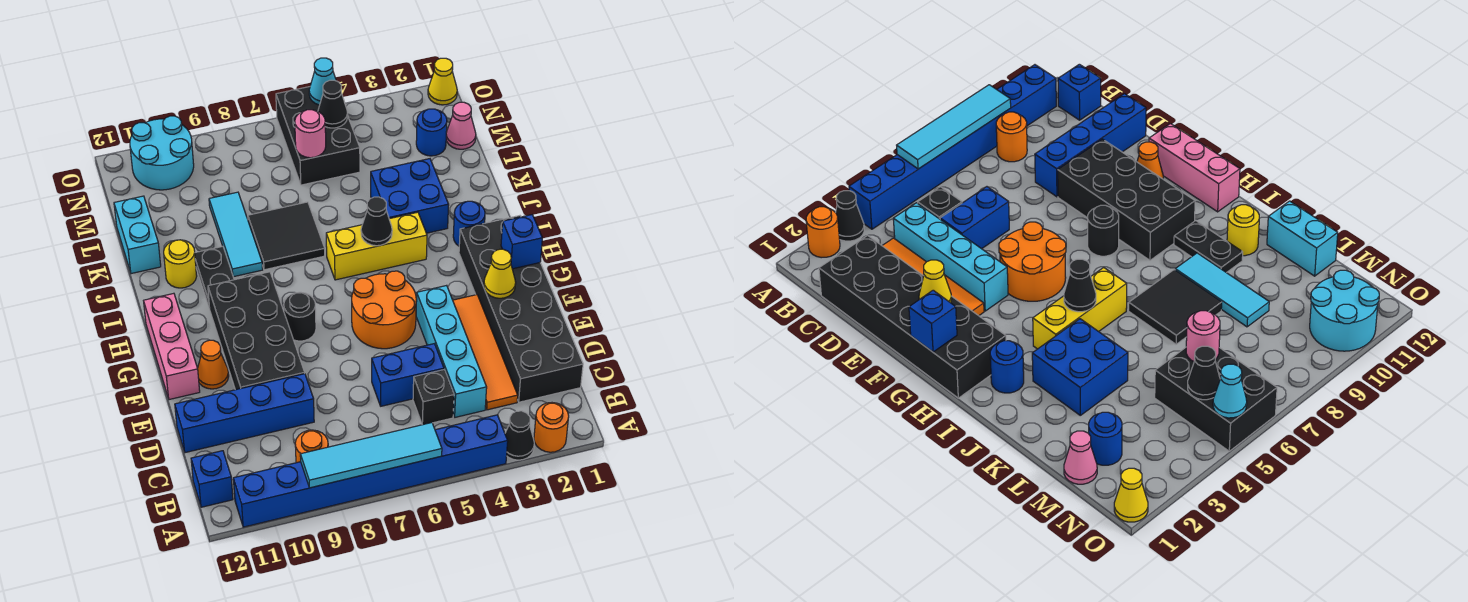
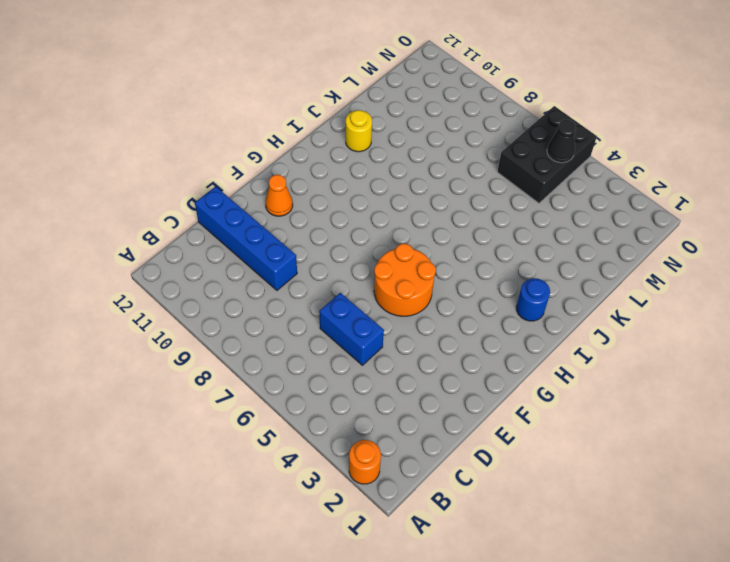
none -> black cone A3 level 1
none -> blue brick A4:A11 level 1
none -> orange round brick B9 level 1
none -> blue brick B12 level 1

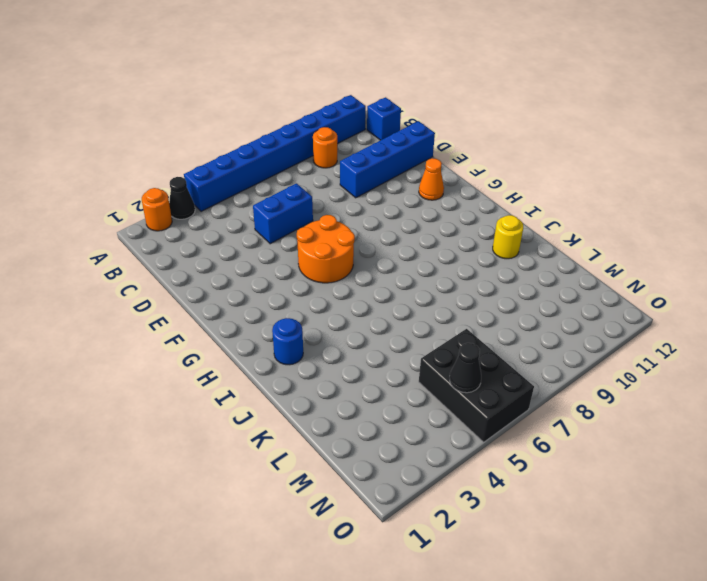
none -> black brick C1:H2 level 1
none -> orange tile C3:F3 level 1
none -> cyan brick C4:F4 level 1
none -> black brick C5 level 1

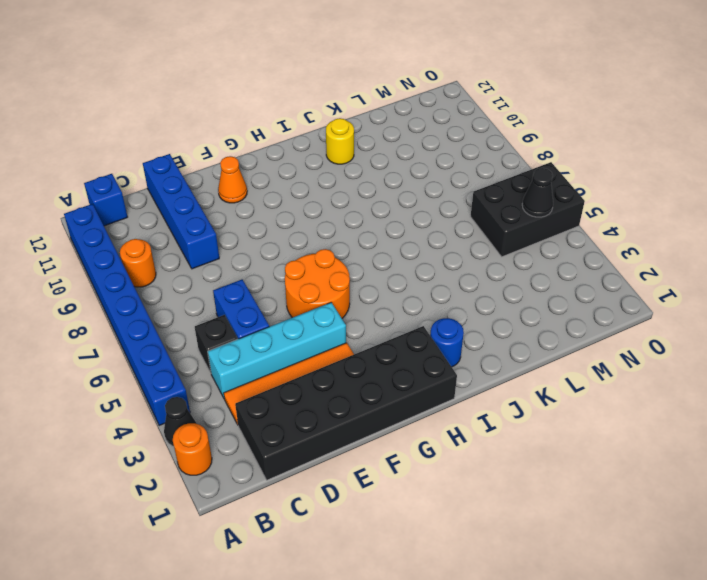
none -> black brick E9:H10 level 1
none -> pink brick F12:H12 level 1
none -> black round brick G8 level 1
none -> yellow brick I4:I6 level 1

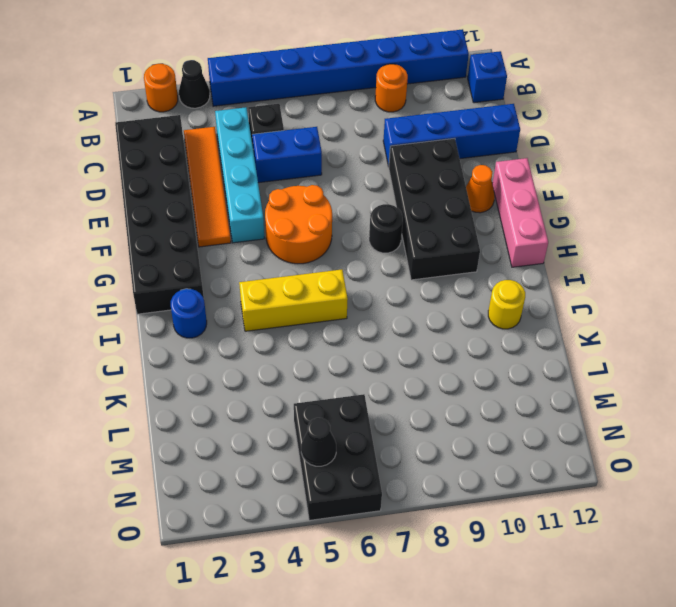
none -> black plate I10:J10 level 1
none -> blue brick J3:K4 level 1
none -> black tile J7:K8 level 1
none -> cyan tile J9:L9 level 1

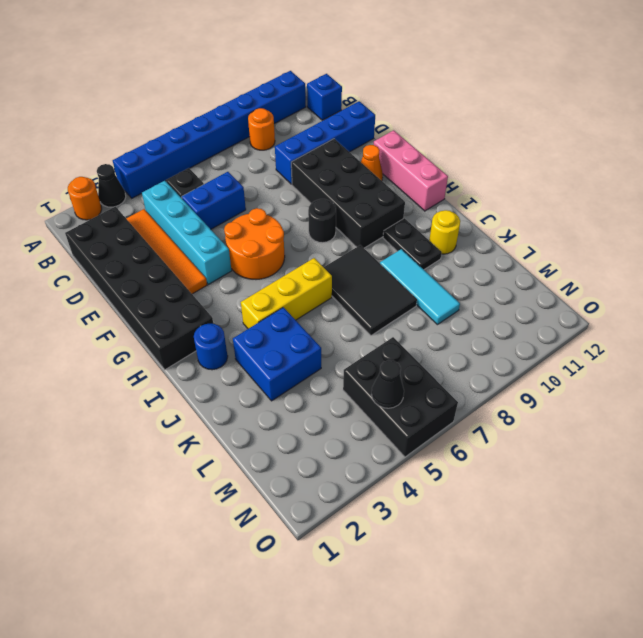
black tile I7:K8 level 1 -> black tile J7:K8 level 1
none -> cyan brick K12:L12 level 1
none -> pink cone M1 level 1
none -> blue round brick M2 level 1
none -> cyan round brick N10:O11 level 1

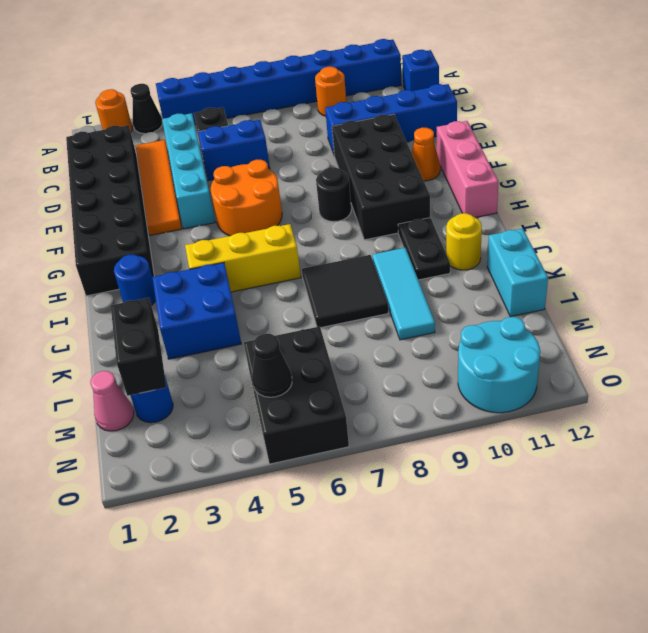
black brick L2:M2 level 2 -> none
none -> yellow cone O1 level 1
none -> cyan tile A6:A9 level 2
none -> yellow cone F2 level 2
none -> blue brick G1 level 2

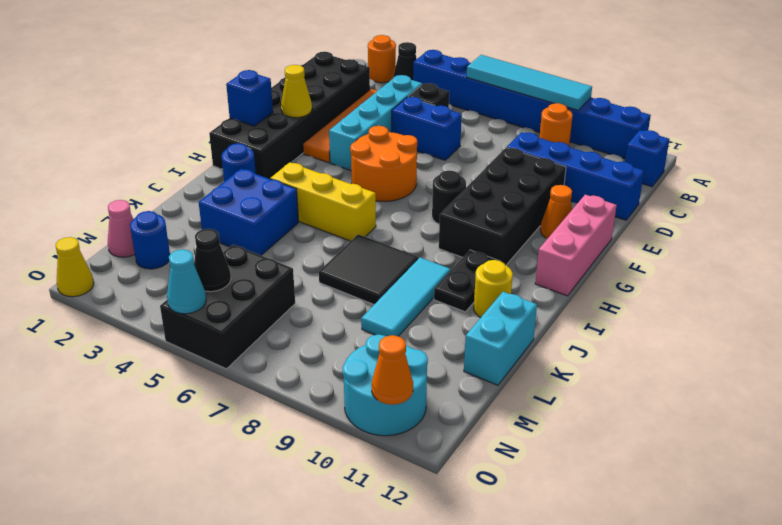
orange cone O11 level 2 -> none
none -> black cone I5 level 2
none -> pink round brick M6 level 2

